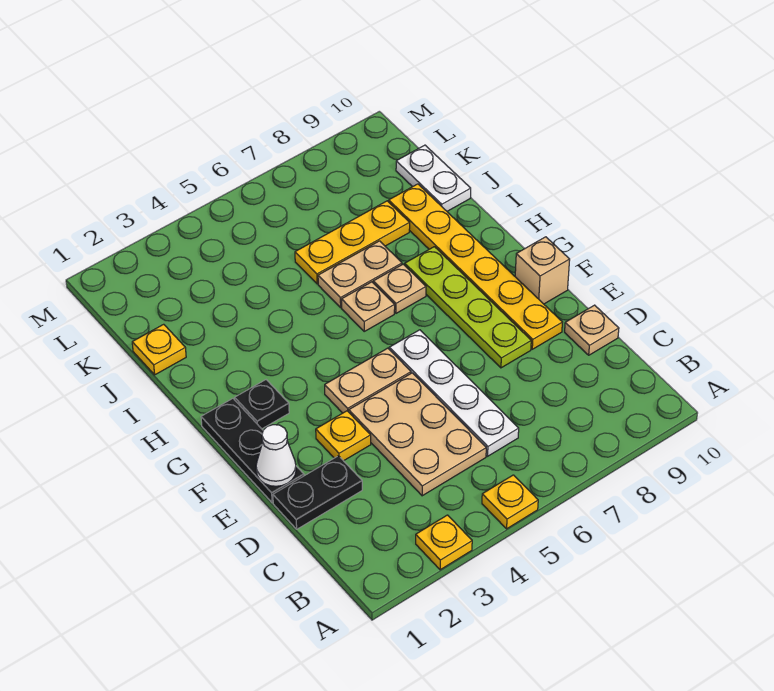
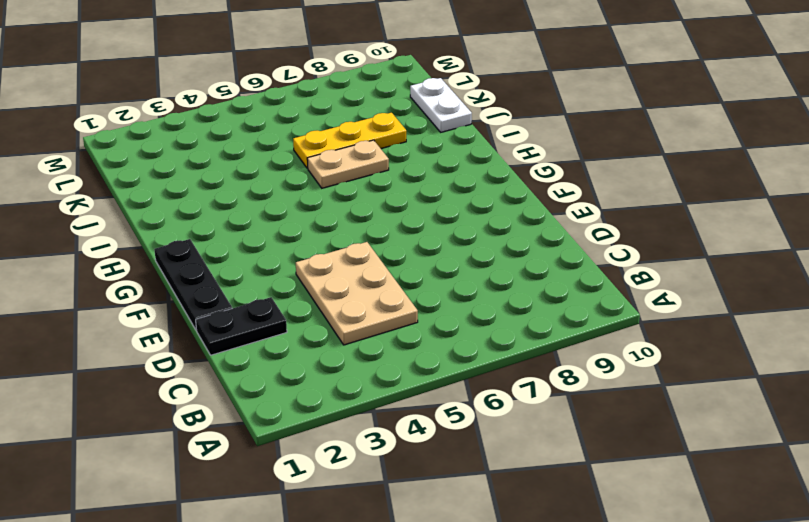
none -> yellow plate A3 level 1
none -> yellow plate A5 level 1
none -> white plate C6:F6 level 1

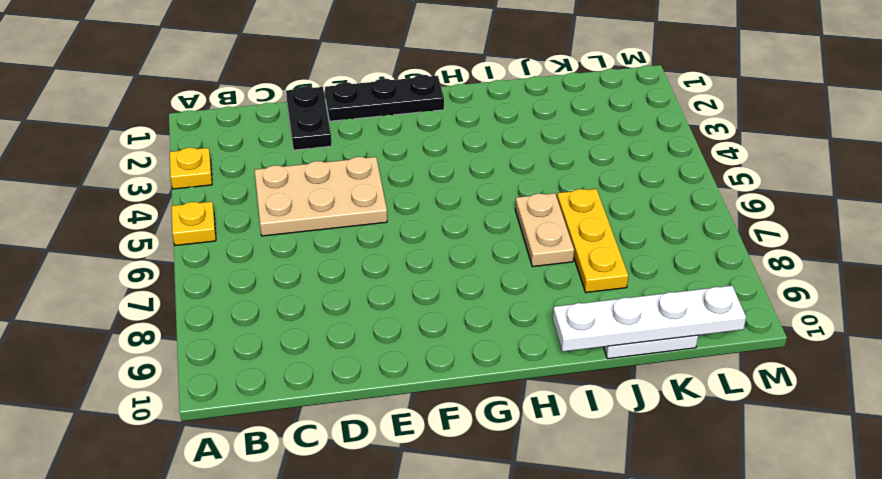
white plate I10:L10 level 2 -> white plate C6:F6 level 1
none -> tan plate D10 level 1
none -> yellow plate E3 level 1
none -> lime plate E8:H8 level 1

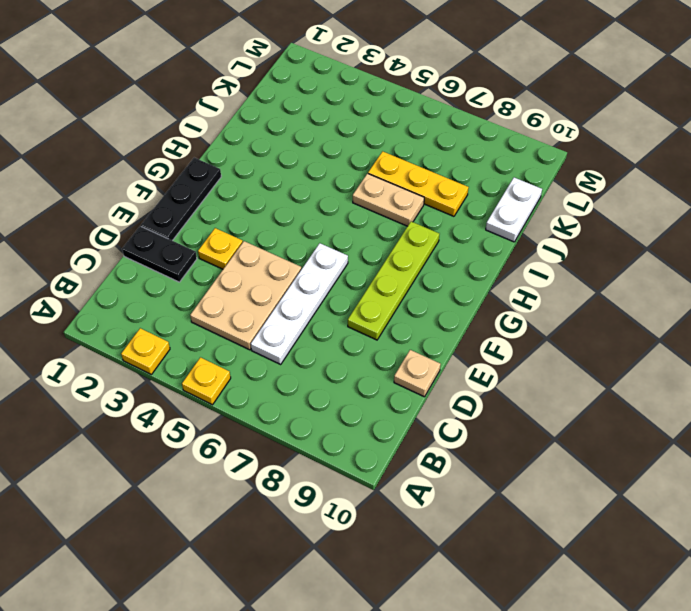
none -> yellow plate E9:J9 level 1
none -> tan plate F4:F5 level 1
none -> tan brick F10 level 1

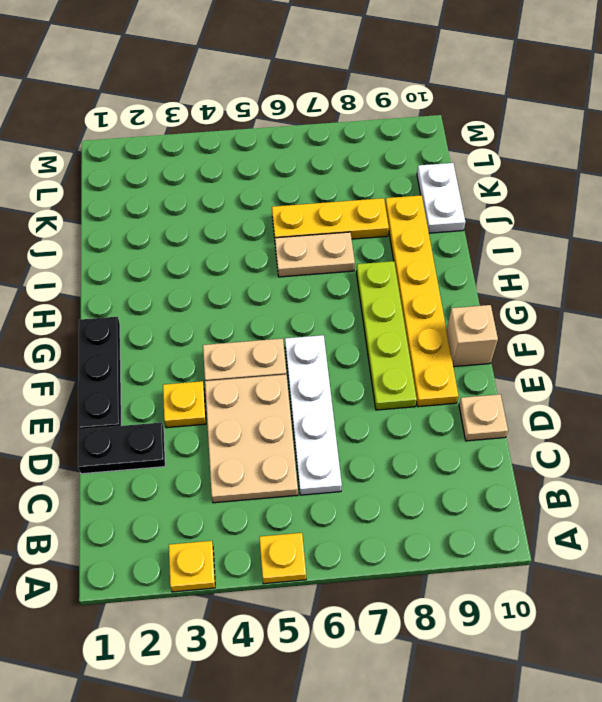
none -> black plate G2 level 1
none -> tan plate H6 level 1
none -> tan plate H7 level 1

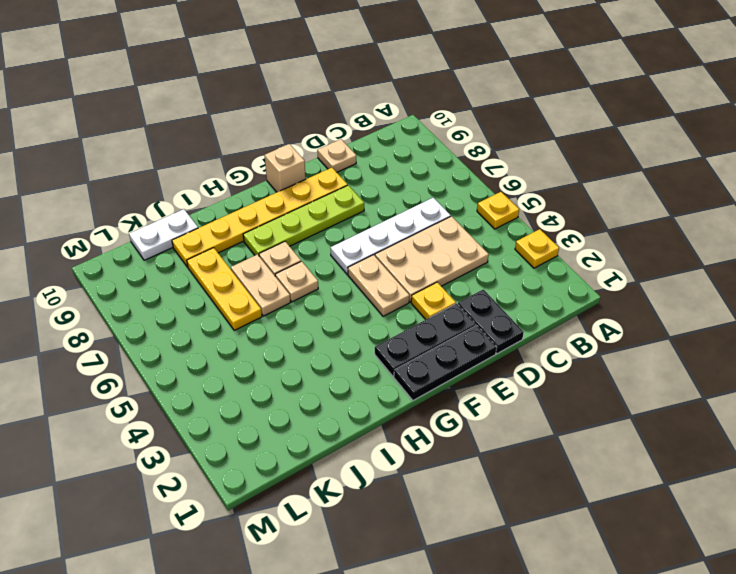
black plate E2:G2 level 1 -> black plate G2 level 1
none -> yellow plate J1 level 1
none -> white cone E1 level 2

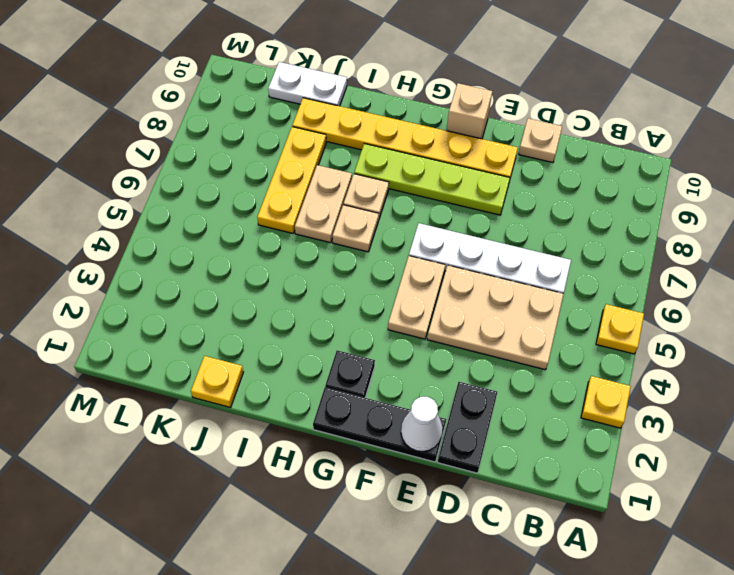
none -> yellow plate E3 level 1

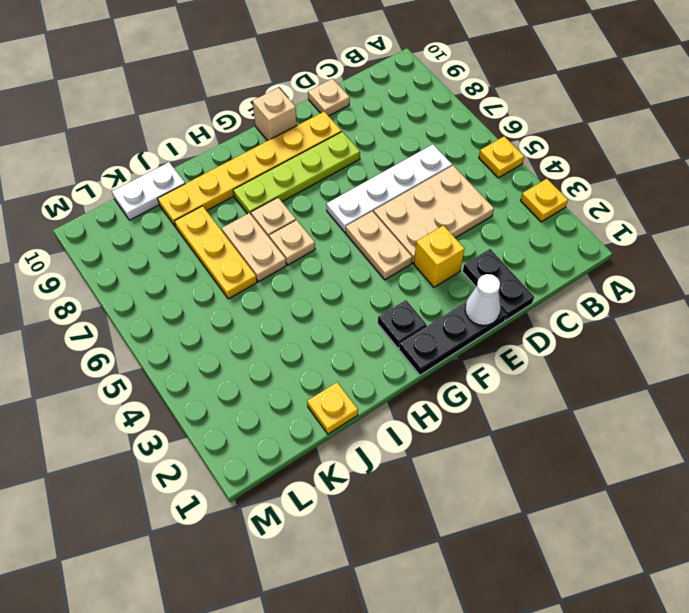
yellow brick E3 level 1 -> yellow plate E3 level 1

